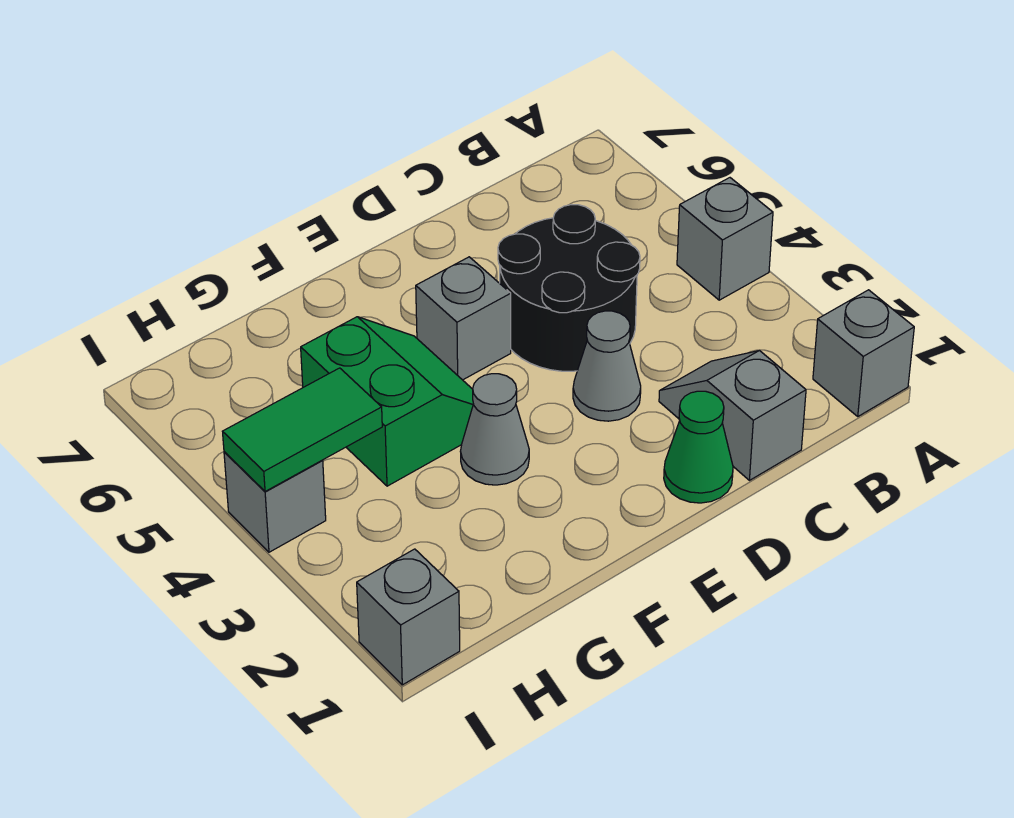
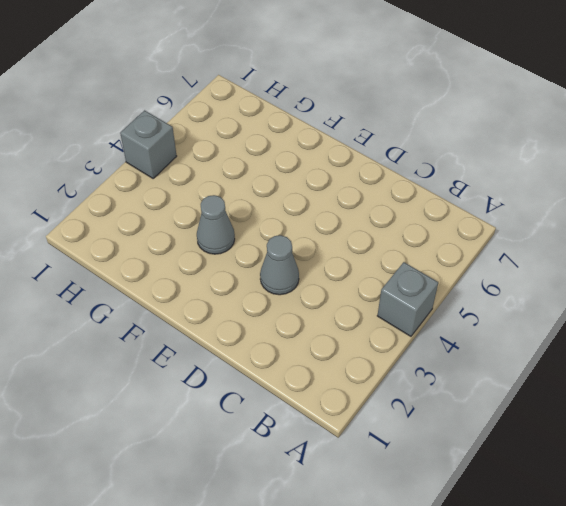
none -> grey brick A1 level 1
none -> grey slope C1:C2 level 1 top 1
none -> black round brick C4:D5 level 1

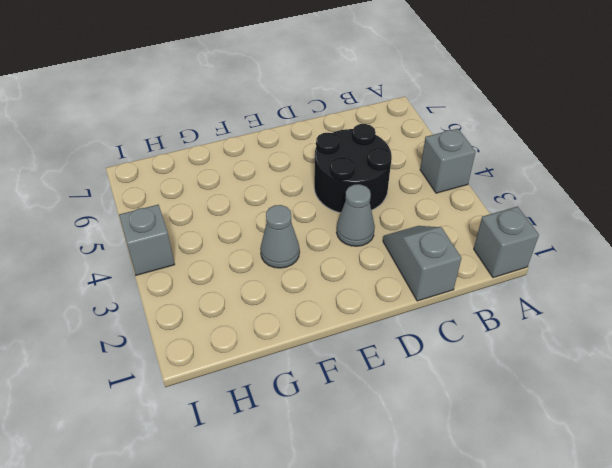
none -> green cone D1 level 1
none -> grey brick E5 level 1
none -> green slope F4:G5 level 1 top G

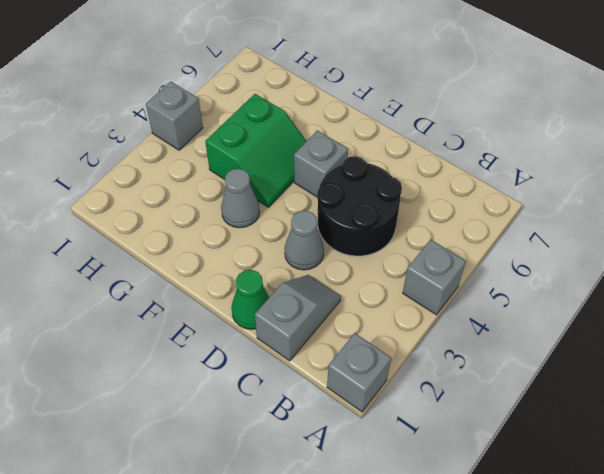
none -> grey brick I1 level 1
none -> green tile H4:I4 level 2

